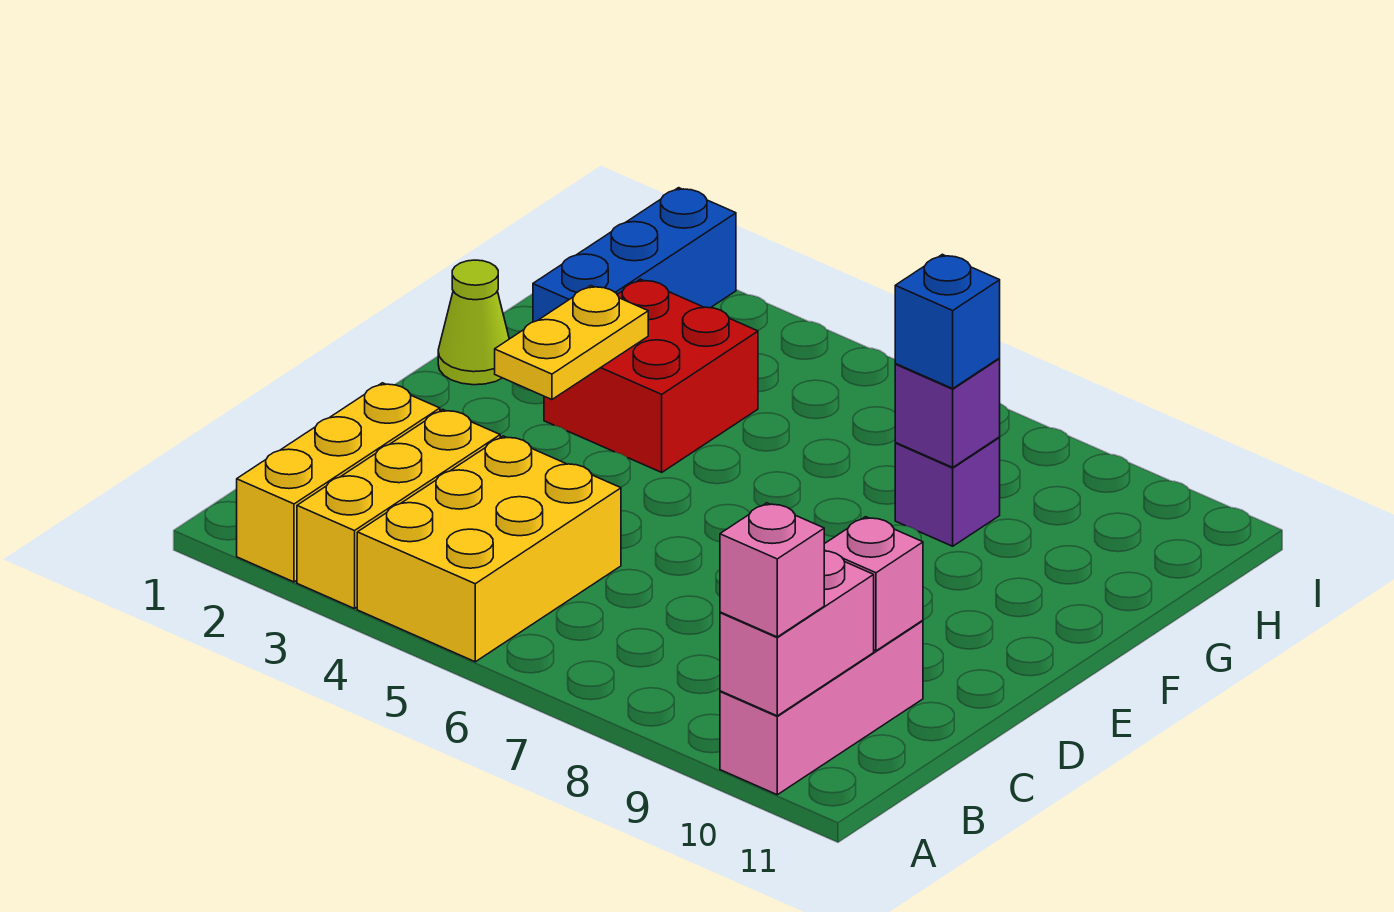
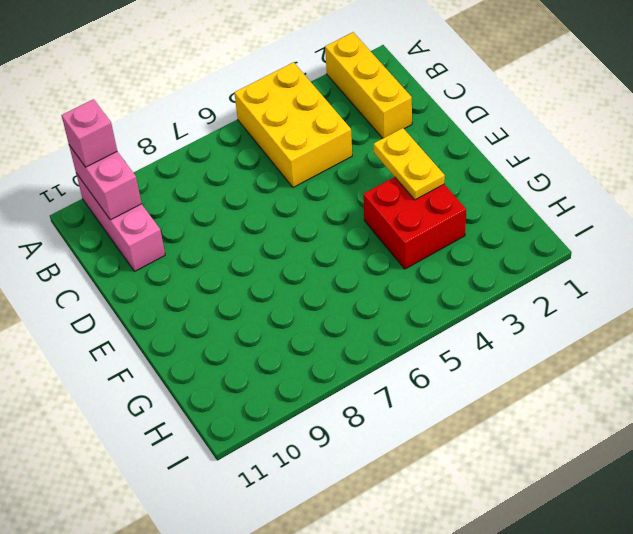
none -> yellow brick A3:C3 level 1
none -> lime cone F1 level 1
none -> blue brick G2:I2 level 1

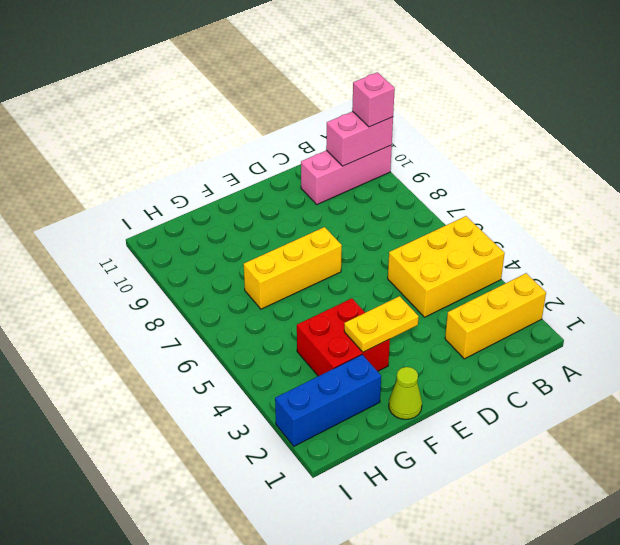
yellow brick E7:G7 level 1 -> yellow brick A3:C3 level 1
none -> purple brick G8 level 1
none -> pink brick C10 level 2
none -> purple brick G8 level 2

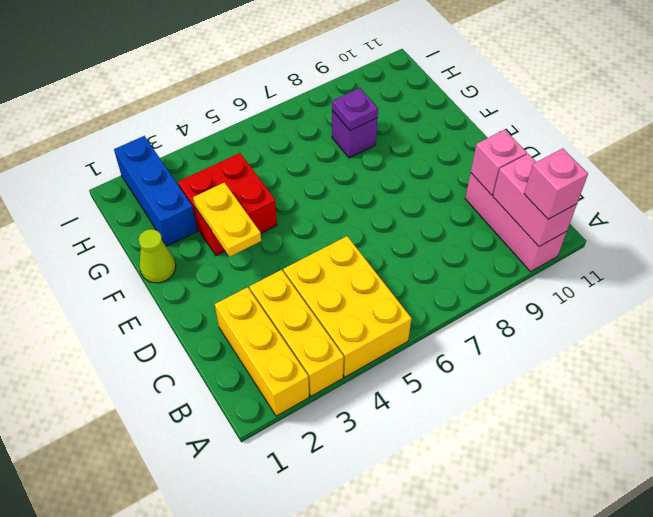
purple plate G8 level 2 -> purple brick G8 level 2
none -> blue brick G8 level 3

